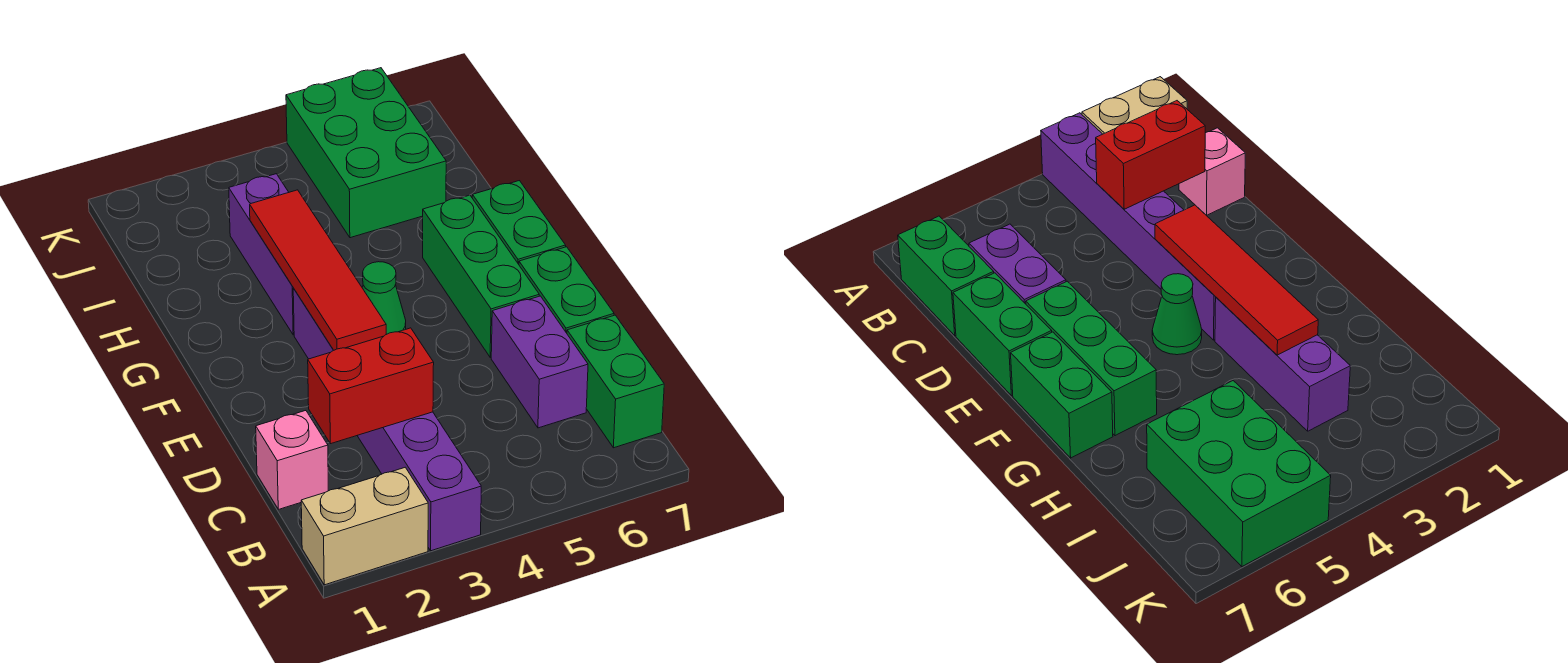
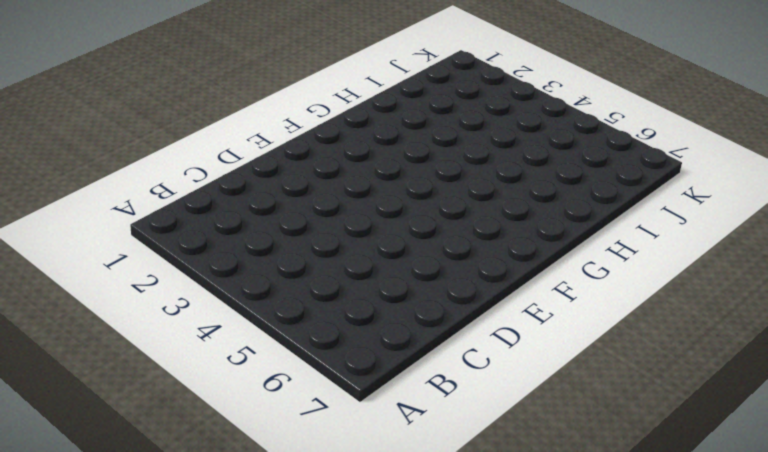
none -> tan brick A1:A2 level 1
none -> purple brick A3:F3 level 1
none -> green brick B7:C7 level 1

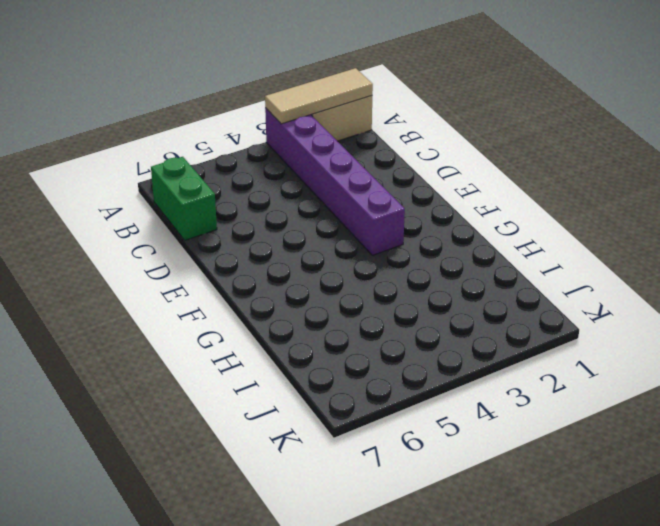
tan tile A1:A3 level 2 -> none
none -> pink brick C1 level 1
none -> purple brick C6:D6 level 1
none -> green brick D7:E7 level 1

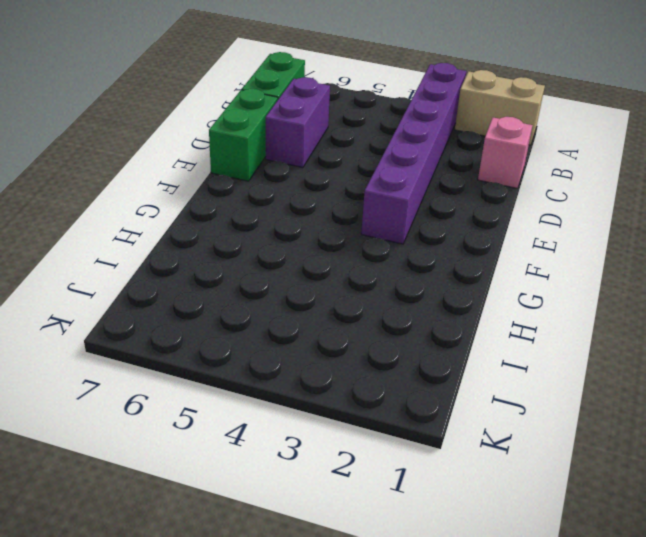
none -> green brick E6:G6 level 1
none -> green cone F4 level 1
none -> green brick F7:G7 level 1

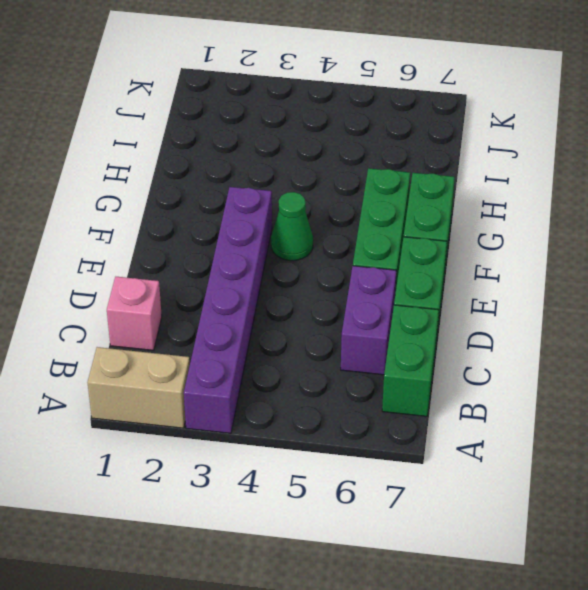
none -> purple brick G3:I3 level 1
none -> green brick I5:K6 level 1
none -> red brick C2:C3 level 2

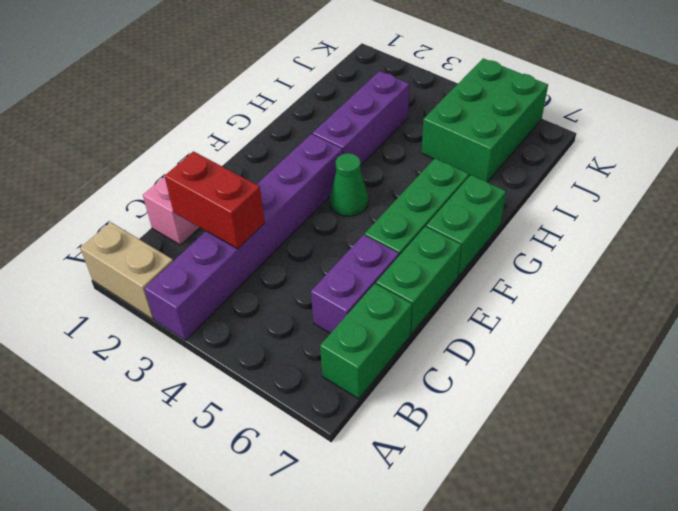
none -> red tile E3:H3 level 2

